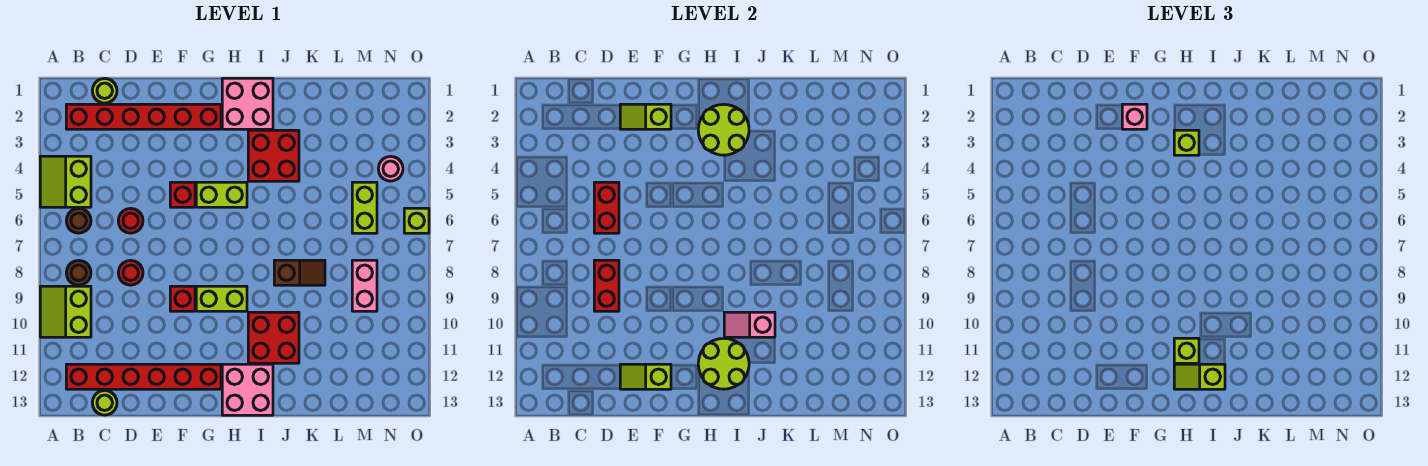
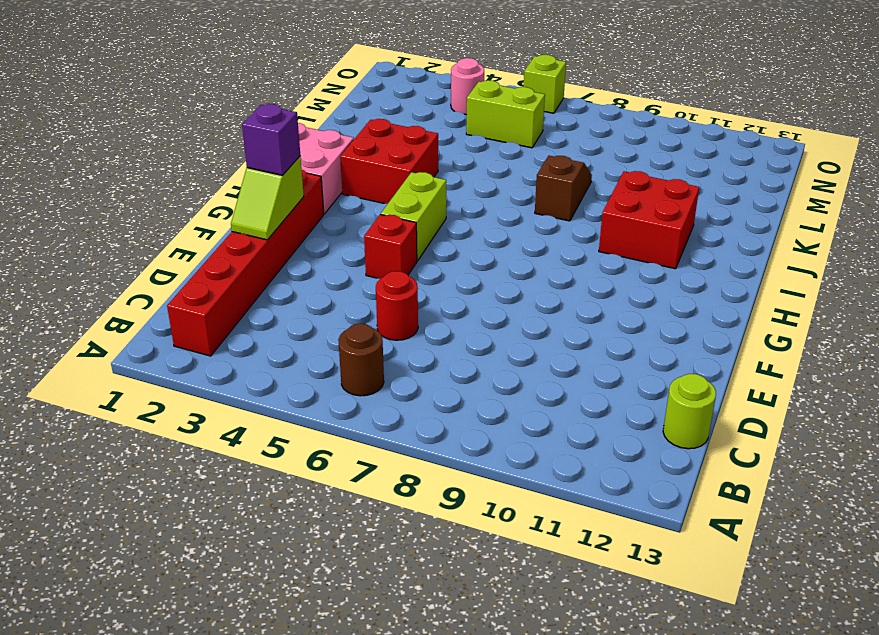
purple brick F2 level 3 -> pink brick F2 level 3
none -> lime slope A4:B5 level 1 top B
none -> lime slope A9:B10 level 1 top B
none -> brown round brick B8 level 1
none -> red brick B12:G12 level 1

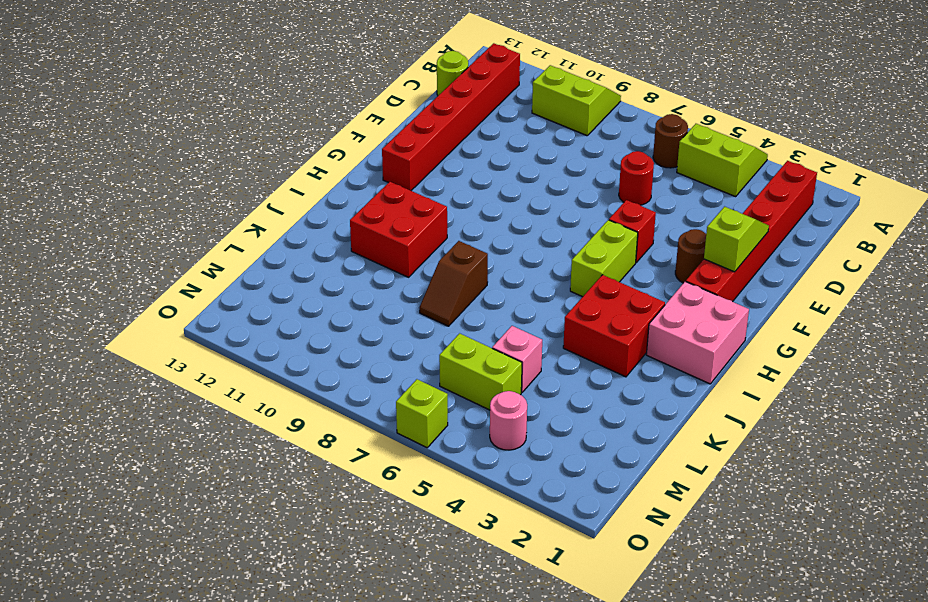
brown round brick F3 level 1 -> brown round brick B8 level 1
pink brick L5 level 1 -> pink brick F2 level 3
none -> lime round brick C1 level 1
none -> red round brick D8 level 1
none -> red brick F9 level 1
none -> lime brick G9:H9 level 1

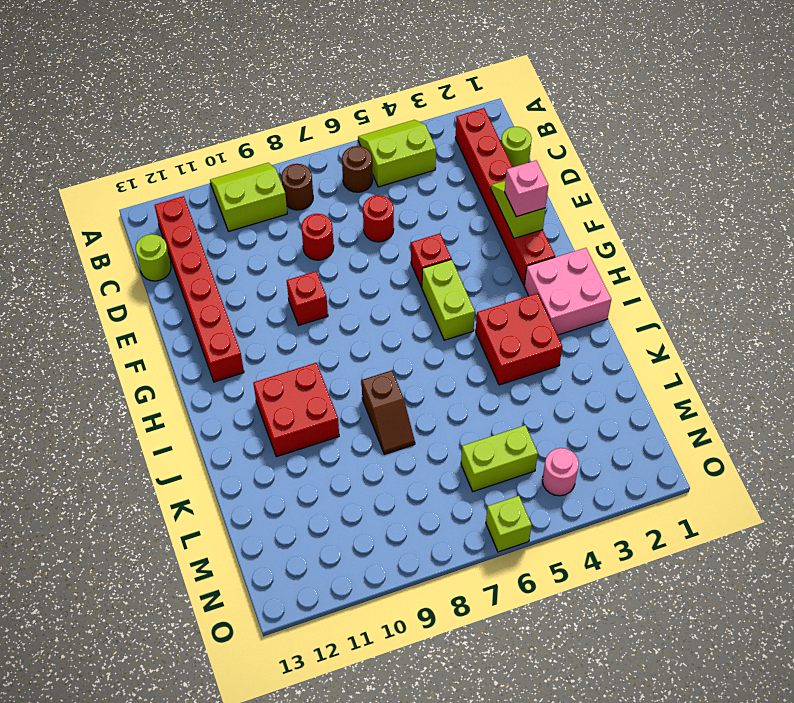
none -> lime brick G9:H9 level 1
none -> pink brick H12:I13 level 1
none -> pink brick M8:M9 level 1
none -> red brick D5:D6 level 2

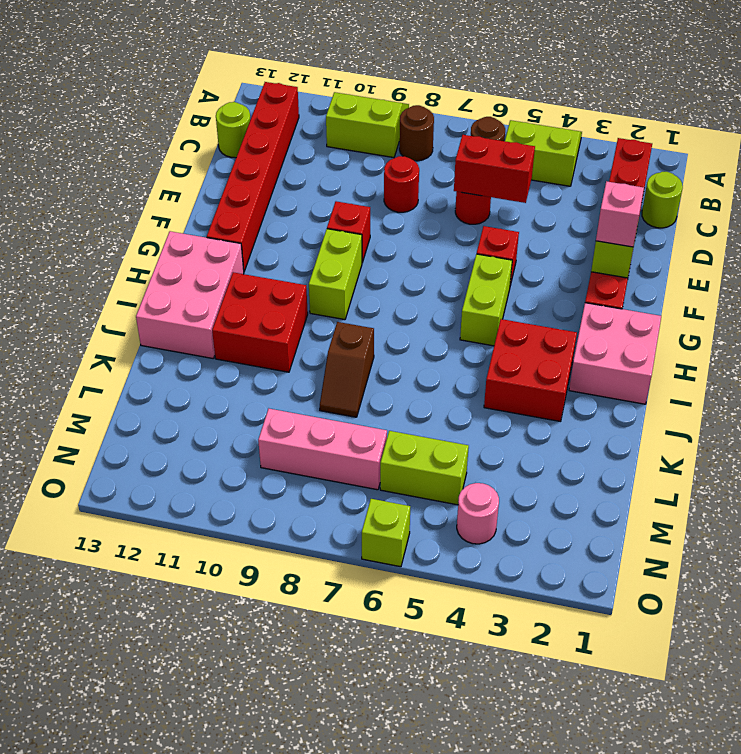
pink brick H12:J13 level 1 -> pink brick H12:I13 level 1
pink brick M7:M9 level 1 -> pink brick M8:M9 level 1
none -> red brick D8:D9 level 2
none -> lime slope E12:F12 level 2 top F
none -> lime round brick H2:I3 level 2
none -> lime round brick H11:I12 level 2

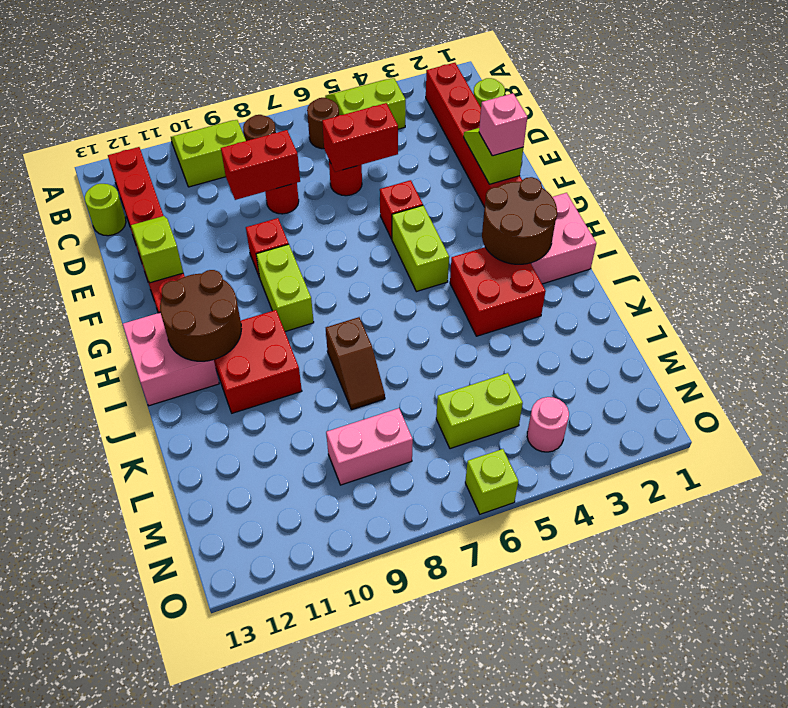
brown round brick H2:I3 level 2 -> lime round brick H2:I3 level 2
brown round brick H11:I12 level 2 -> lime round brick H11:I12 level 2
none -> pink slope I10:J10 level 2 top J
none -> lime brick H3 level 3
none -> lime brick H11 level 3
none -> lime slope H12:I12 level 3 top I

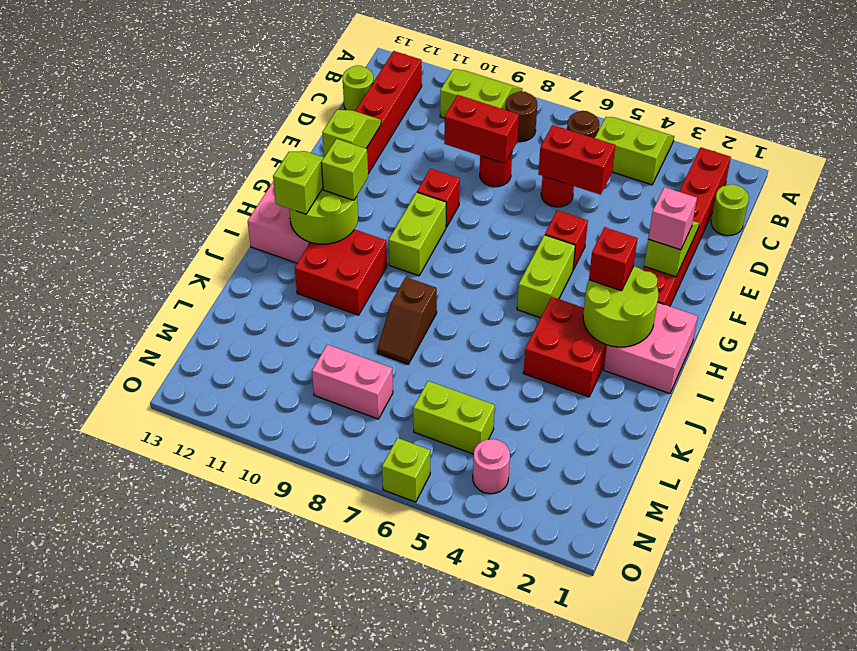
red brick H3 level 3 -> lime brick H3 level 3
none -> pink slope I10:J10 level 2 top J

